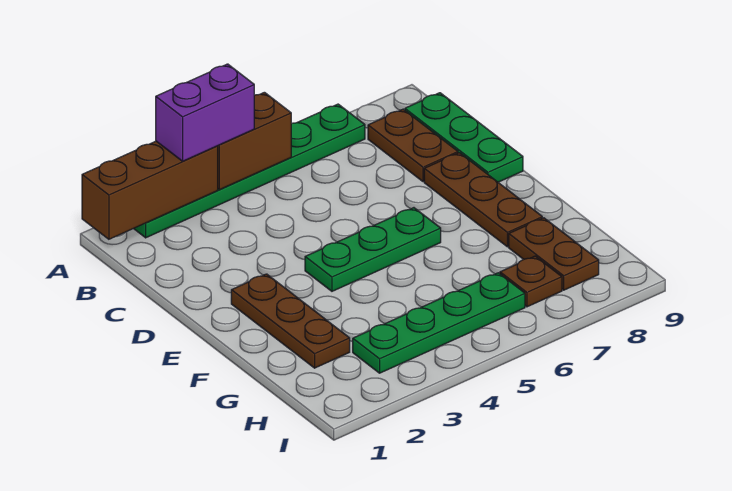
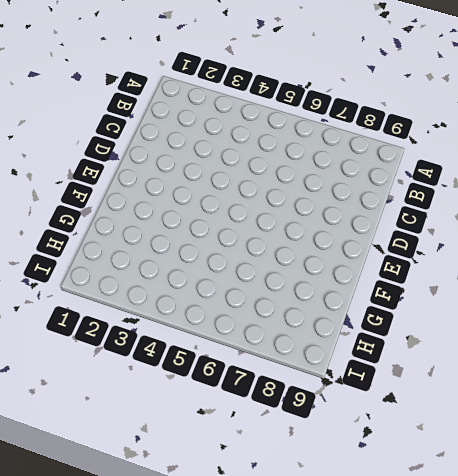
none -> green plate A2:A7 level 1
none -> brown plate B8:C8 level 1
none -> green plate B9:D9 level 1

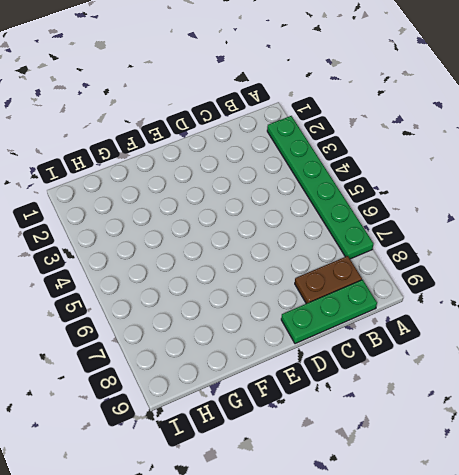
none -> brown plate D8:F8 level 1
none -> brown plate E2:G2 level 1
none -> green plate E4:E6 level 1

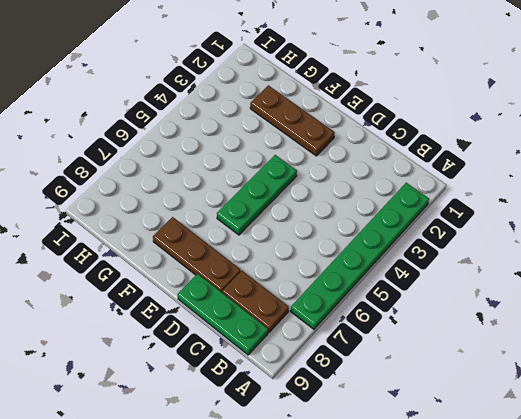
none -> brown plate G8:H8 level 1
none -> green plate H3:H6 level 1
none -> brown plate H7 level 1

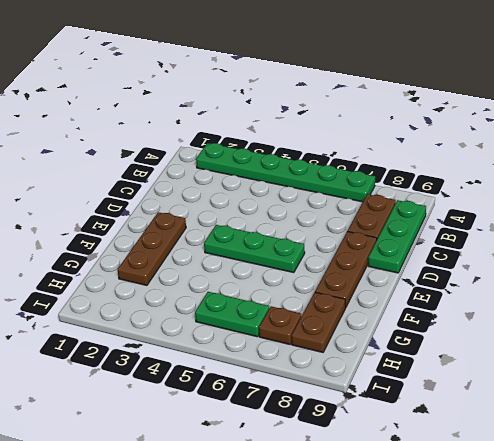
green plate H5:H6 level 1 -> green plate H3:H6 level 1
none -> brown brick A1:A3 level 2
none -> brown brick A4:A5 level 2
none -> purple brick A3:A4 level 3

